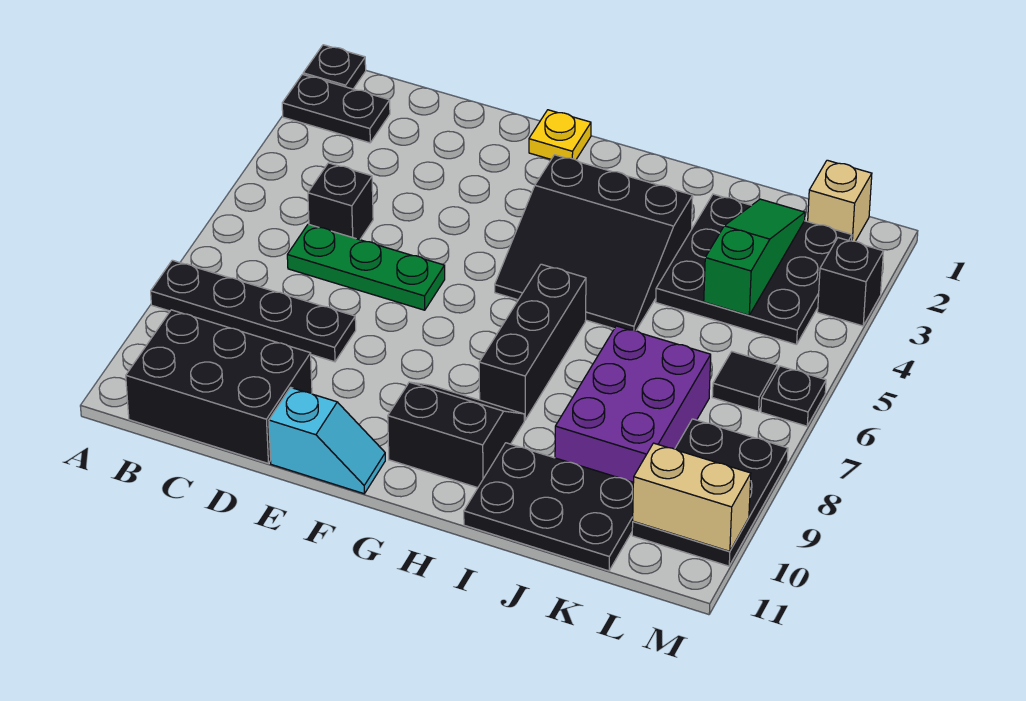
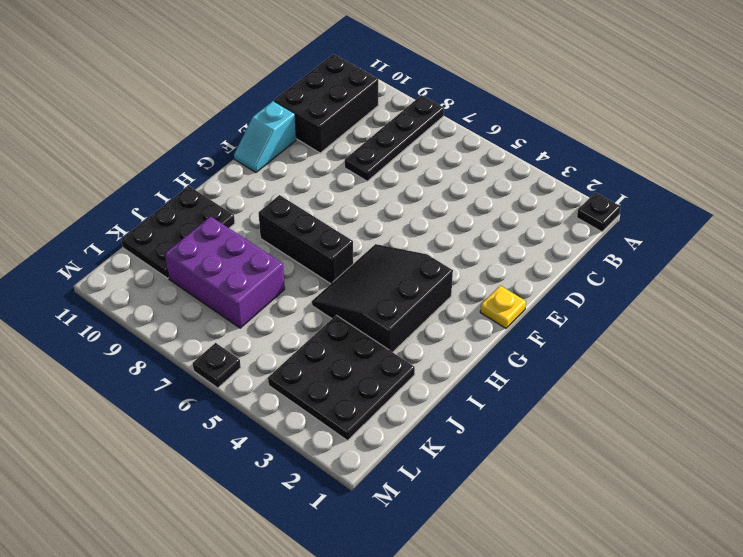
none -> black plate A2:B2 level 1
none -> black brick C5 level 1
none -> green plate C6:E6 level 1

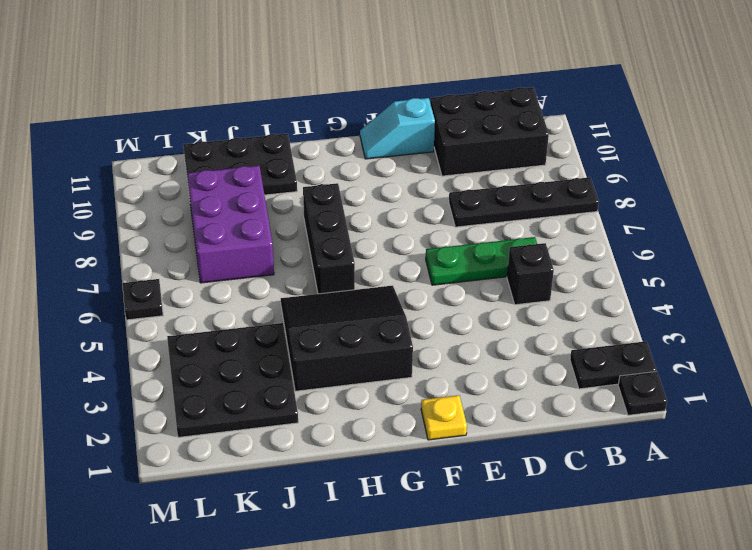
none -> black slope G9:H10 level 1 top 10
none -> tan brick L1 level 1
none -> black tile L6 level 1

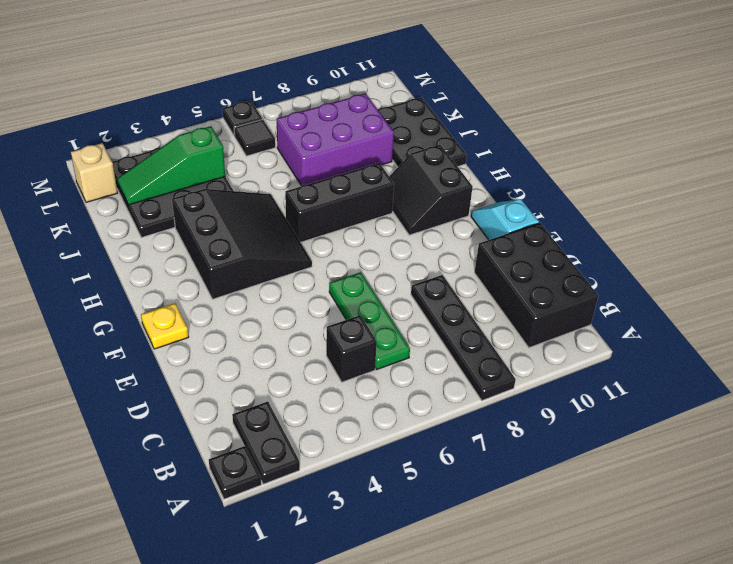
none -> black plate L8:M10 level 1
none -> black brick M3 level 1
none -> tan brick L10:M10 level 2

